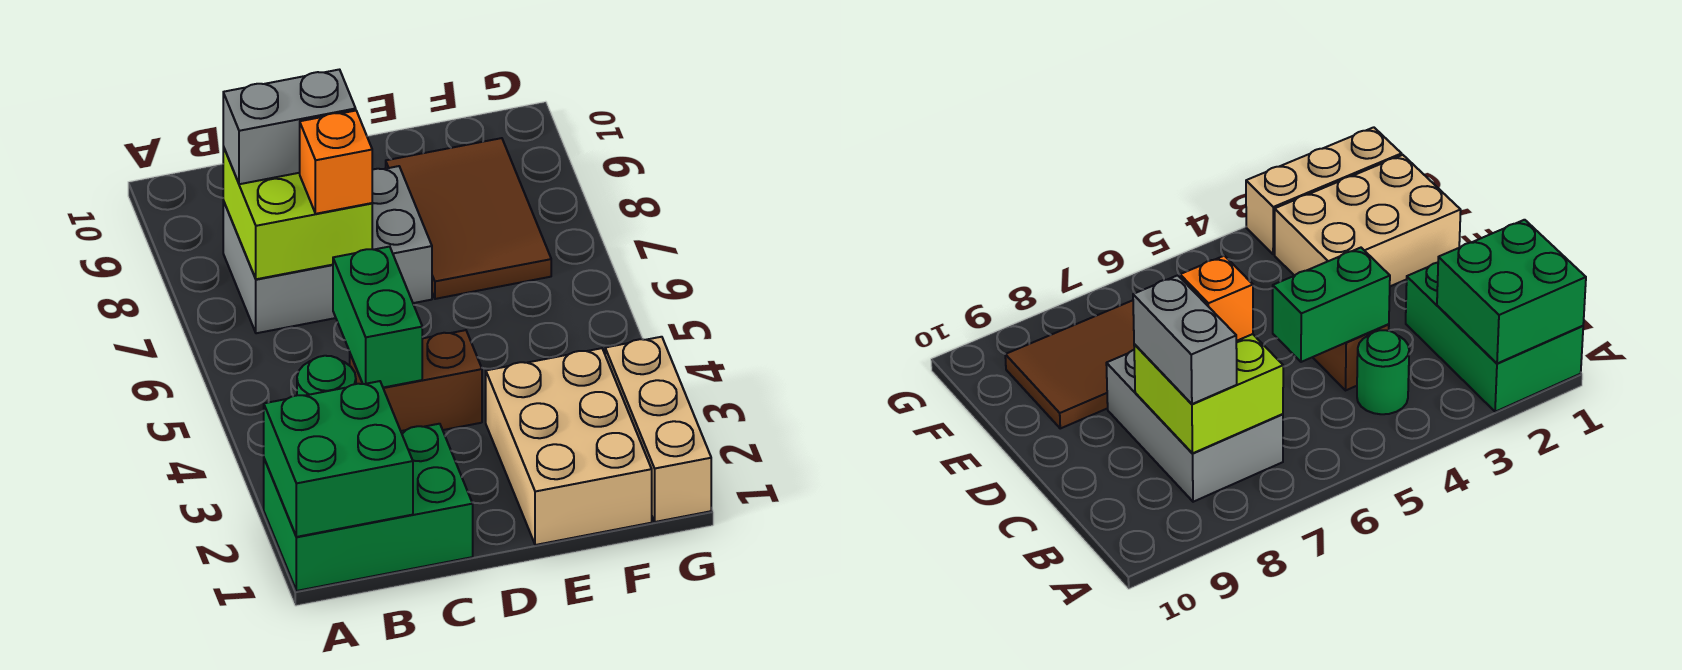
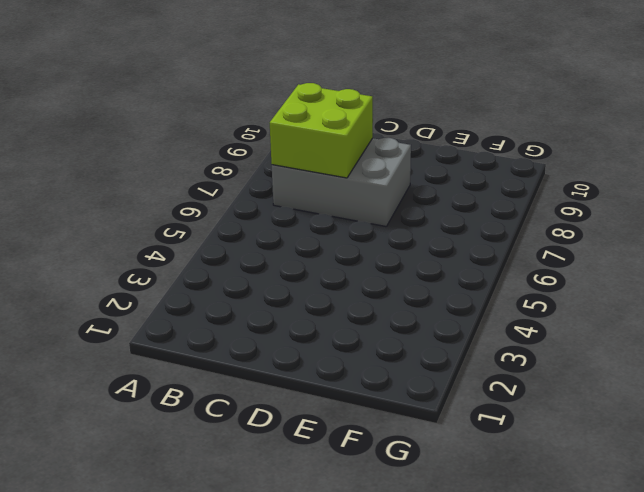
none -> green brick A1:C2 level 1
none -> green round brick B4 level 1
none -> brown brick C4:D4 level 1

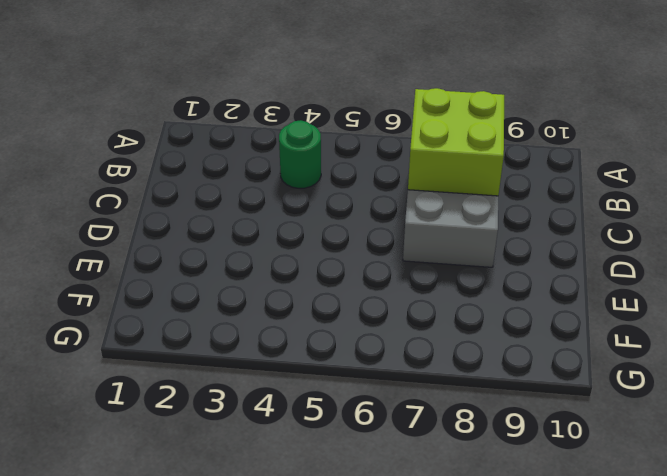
none -> green brick A1:C2 level 1
none -> brown brick C4:D4 level 1
none -> tan brick E1:F3 level 1

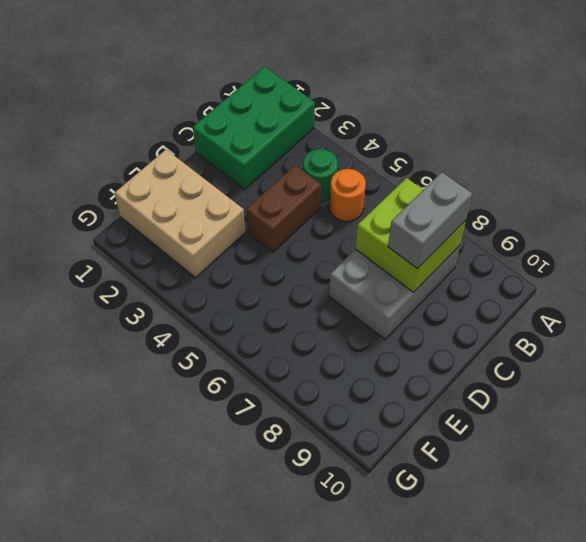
orange round brick B5 level 1 -> none
none -> brown tile E7:F9 level 1
none -> tan brick G1:G3 level 1
none -> green brick A1:B2 level 2

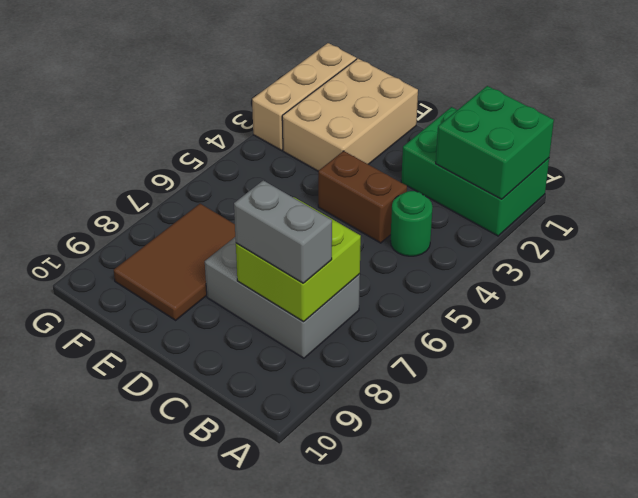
none -> green brick C4:C5 level 2
none -> orange brick C7 level 3

